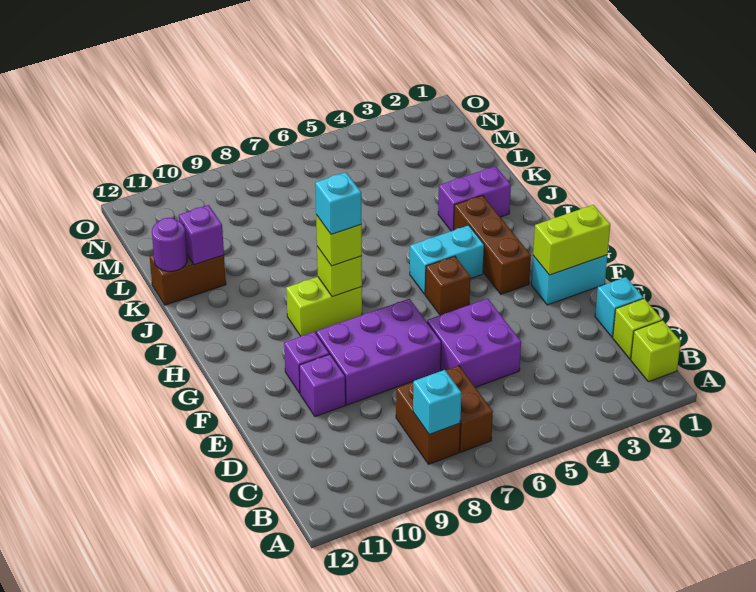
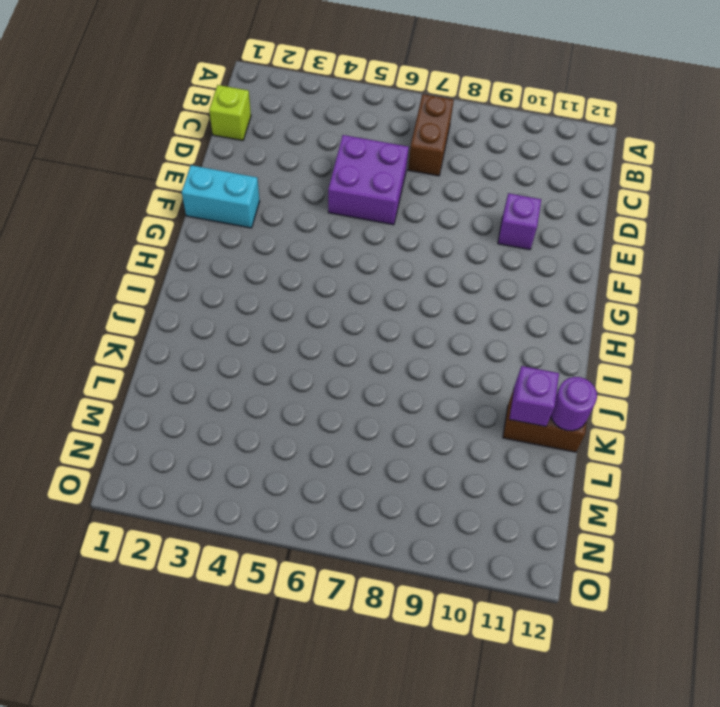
none -> lime brick B1 level 1
none -> brown brick B8:C8 level 1
none -> cyan brick D1 level 1

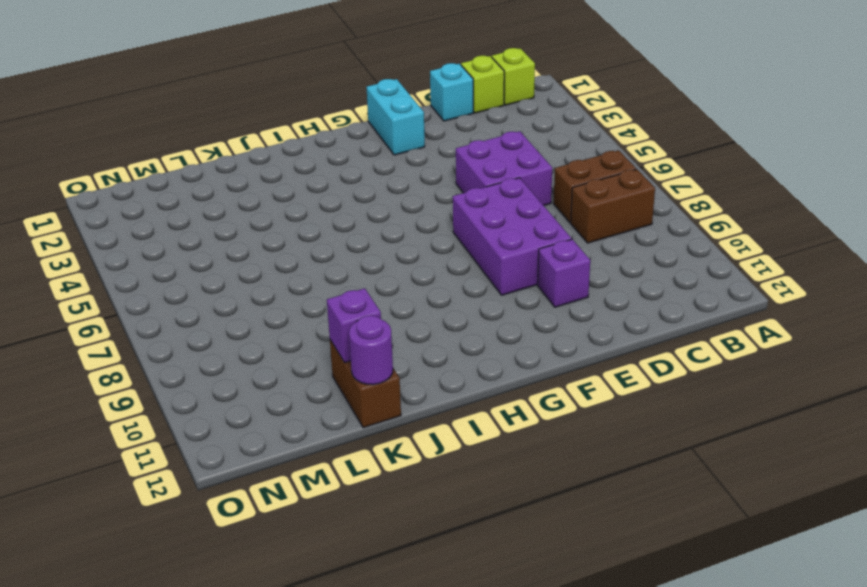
none -> purple brick F10 level 1
none -> brown brick G3:I3 level 1
none -> brown brick G5 level 1

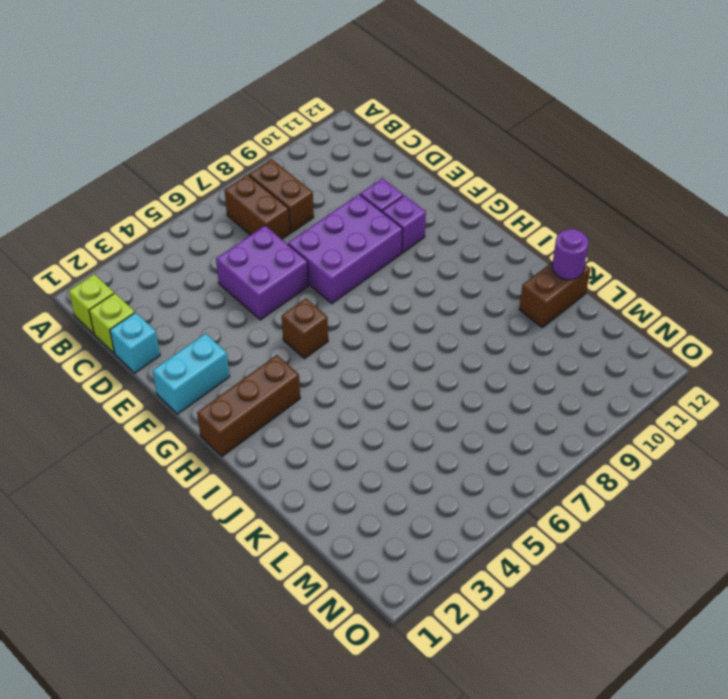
brown brick H1:H3 level 1 -> brown brick G3:I3 level 1
none -> cyan brick H4:H5 level 1
none -> lime brick H8:H9 level 1
none -> purple brick J2:J3 level 1

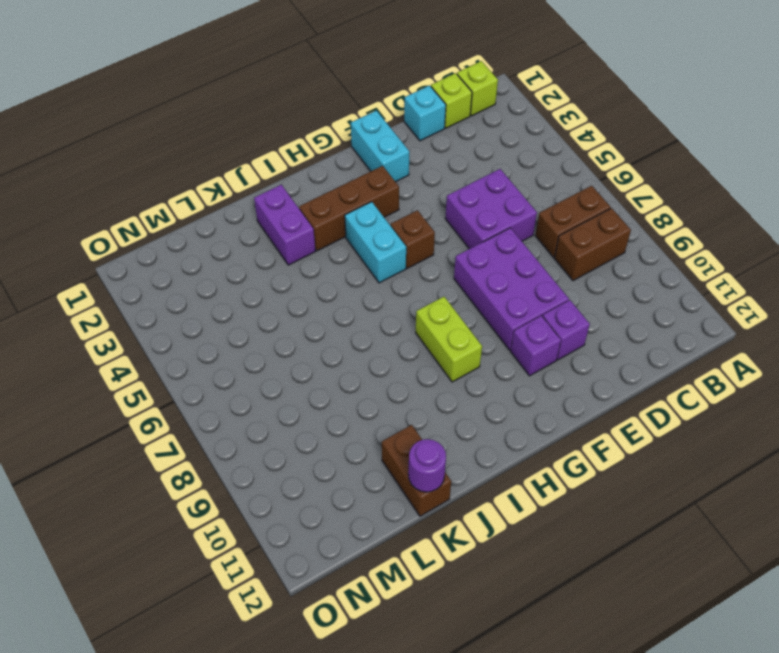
none -> cyan brick B8 level 2
none -> lime brick F1:F2 level 2
none -> lime brick H8 level 2

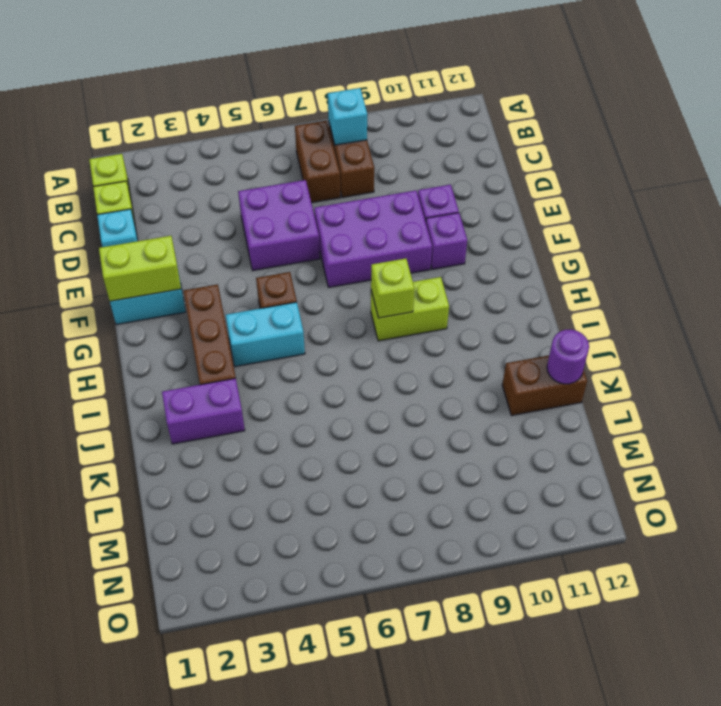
none -> purple brick K11 level 2
none -> lime brick H8 level 3
none -> cyan brick H8 level 4

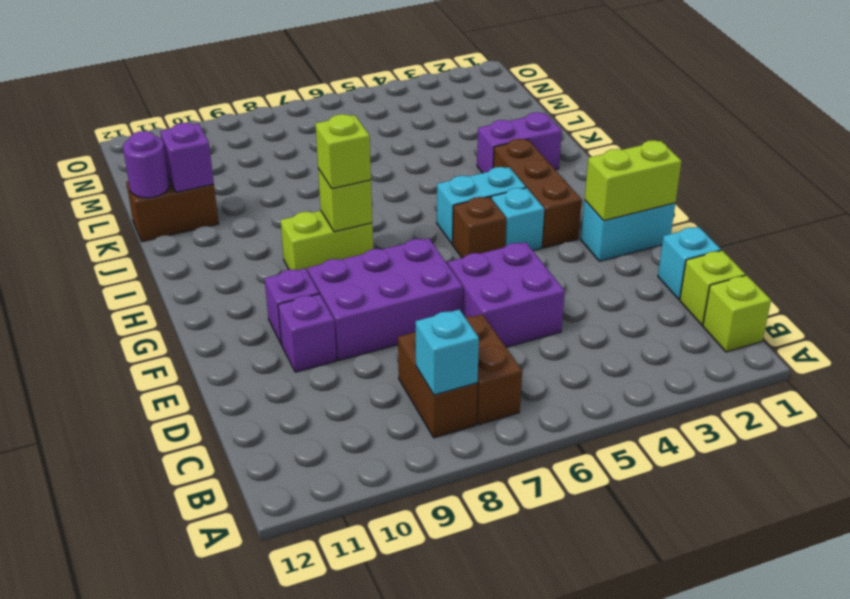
cyan brick G4 level 1 -> cyan brick H8 level 4

